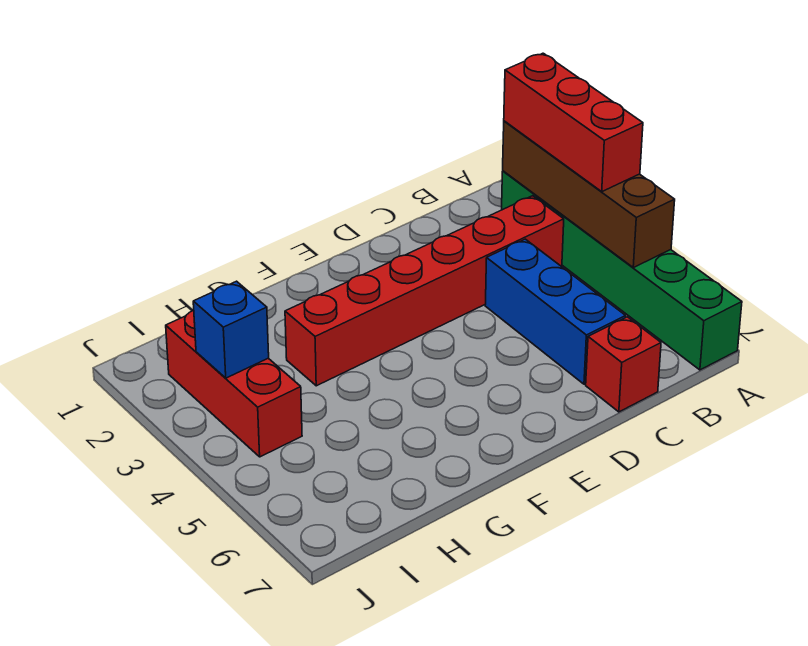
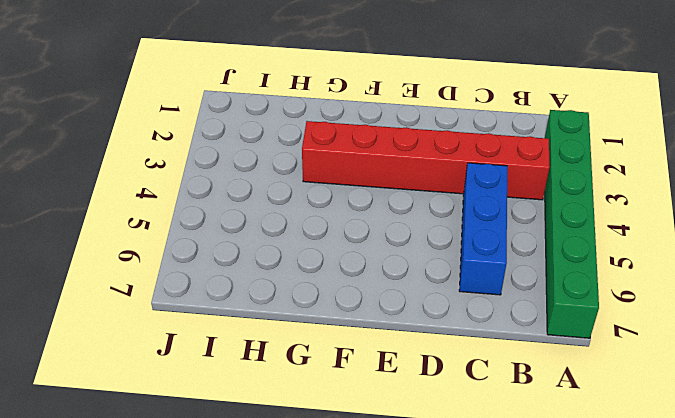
none -> red brick C7 level 1
none -> red brick I2:I4 level 1

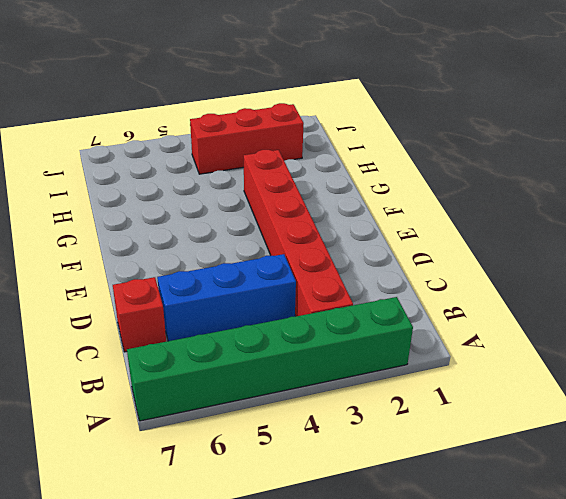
none -> brown brick A2:A5 level 2
none -> blue brick I3 level 2

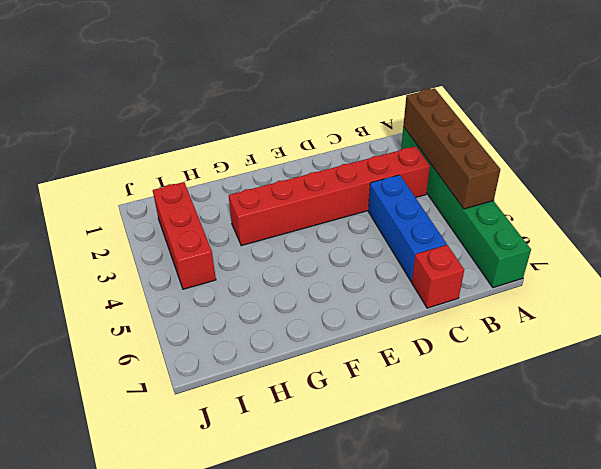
none -> blue brick I3 level 2
none -> red brick A2:A4 level 3

